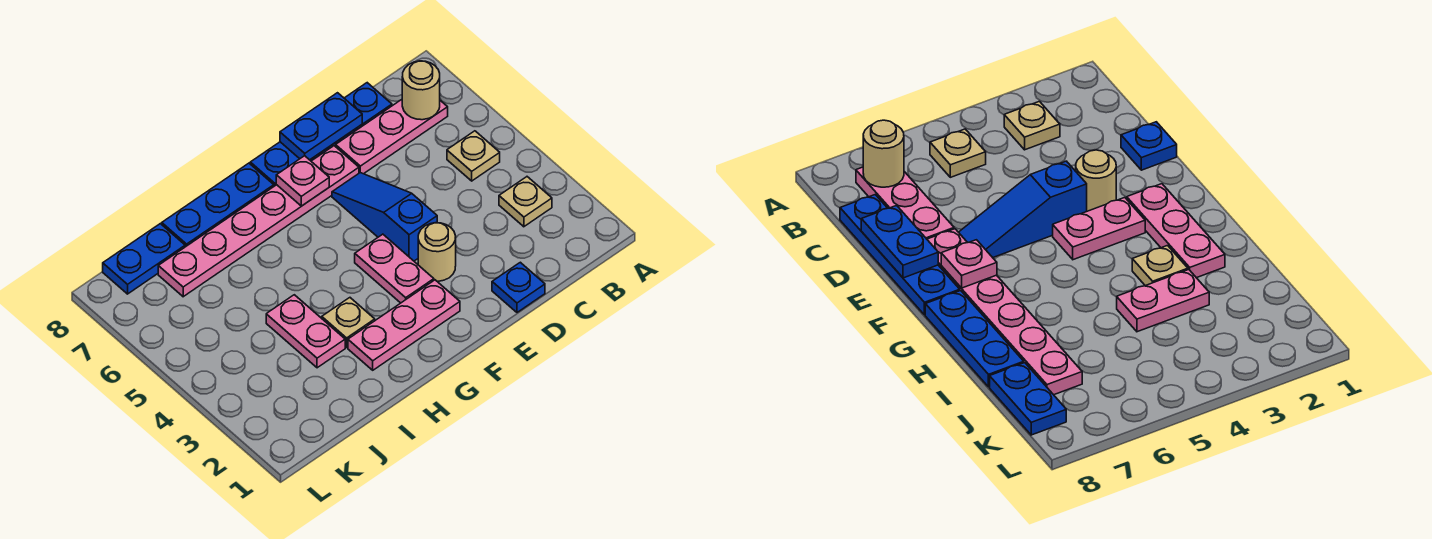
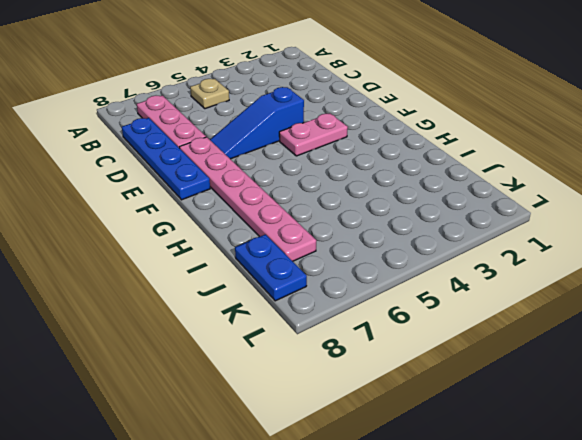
none -> tan plate B3 level 1
none -> blue plate D1 level 1
none -> tan round brick E3 level 1

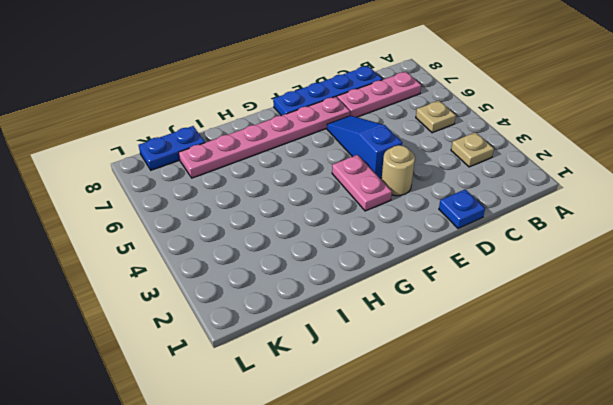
none -> pink plate F2:H2 level 1
none -> blue plate G8:I8 level 1
none -> tan plate H3 level 1

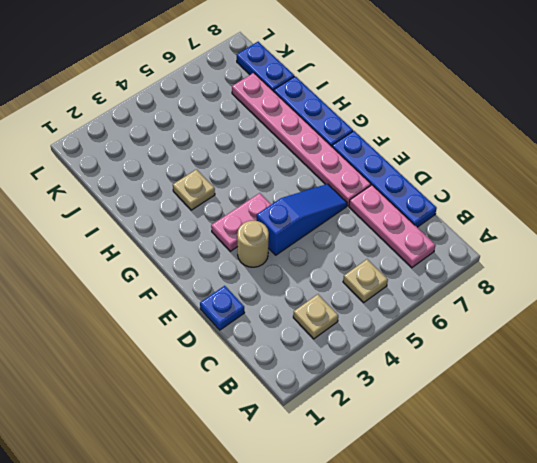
none -> pink plate F2:H2 level 1
none -> pink plate I3:I4 level 1
none -> tan round brick B7 level 2

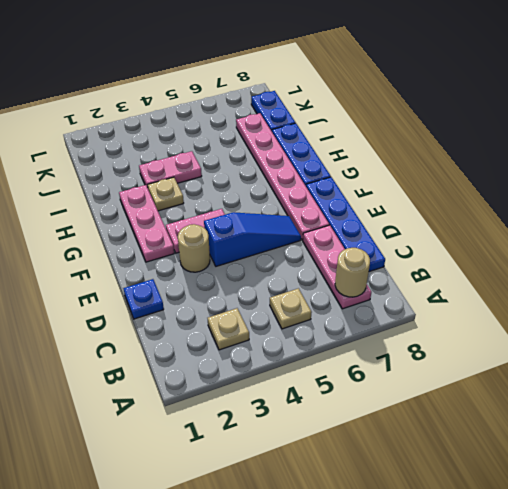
none -> blue plate D8:E8 level 2
none -> pink plate F7 level 2

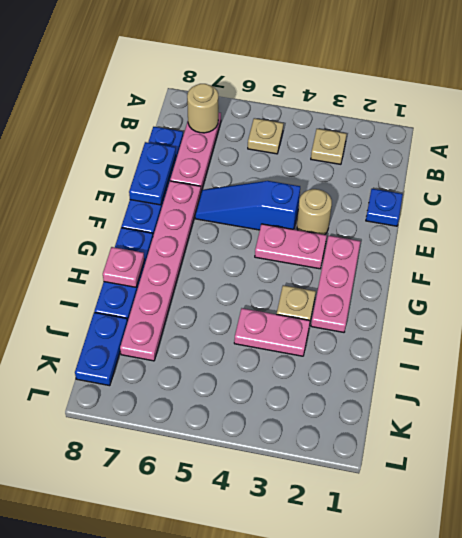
pink plate H8 level 2 -> pink plate F7 level 2

